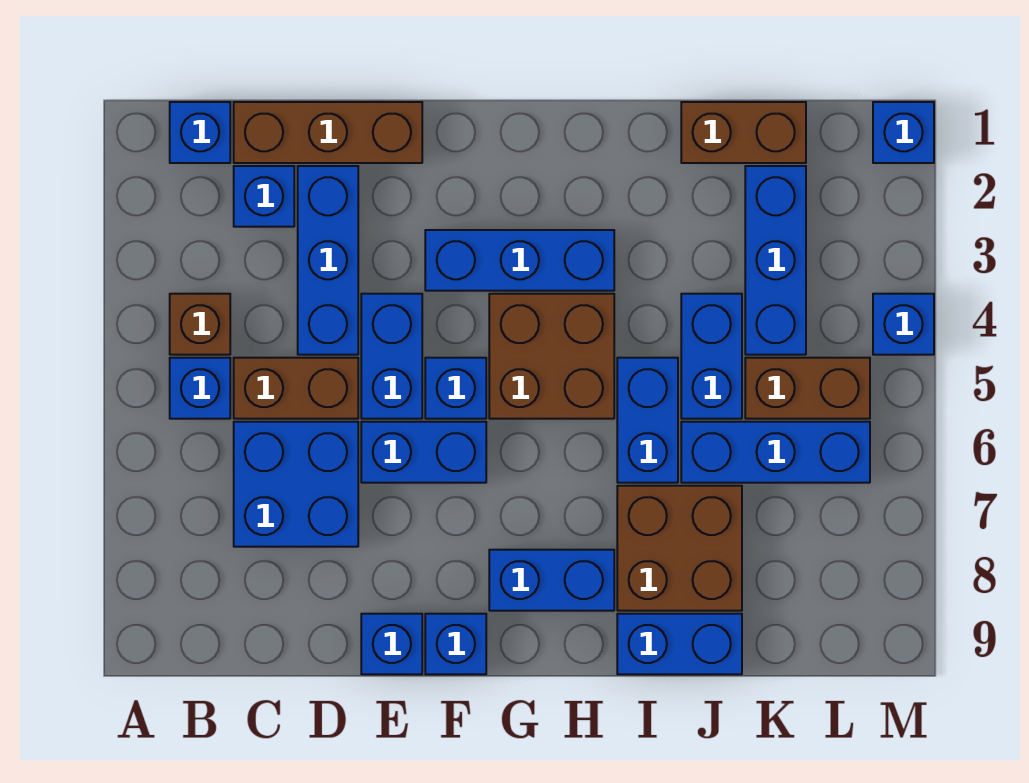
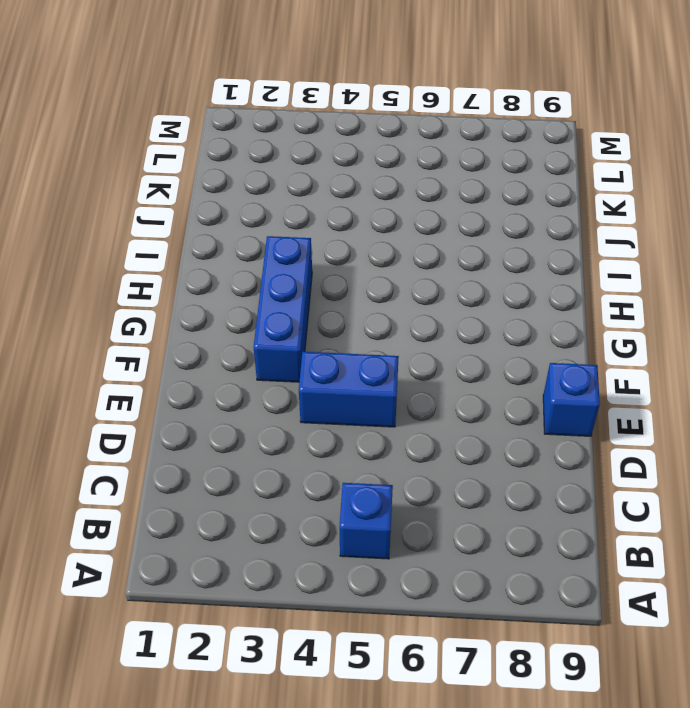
none -> blue brick B1 level 1
none -> brown brick B4 level 1
none -> brown brick C1:E1 level 1

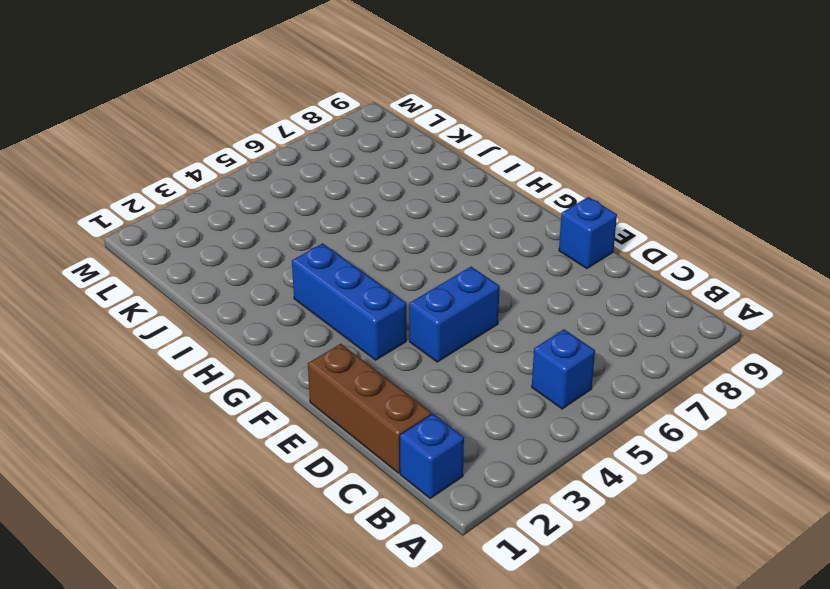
none -> brown brick B4 level 1
none -> blue brick C2 level 1
none -> brown brick C5:D5 level 1

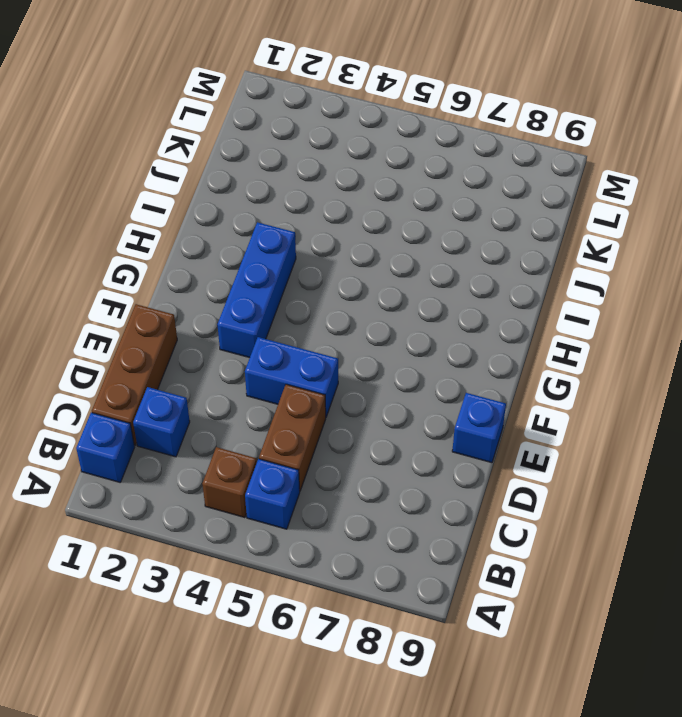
none -> blue brick C6:D7 level 1
none -> blue brick D2:D4 level 1
none -> blue brick E6:F6 level 1

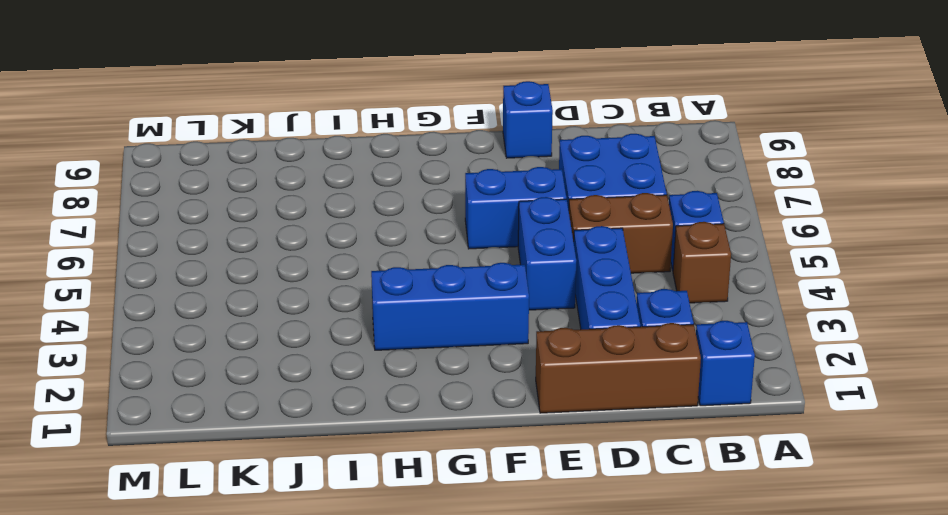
none -> blue brick F5 level 1
none -> blue brick F9 level 1
none -> brown brick G4:H5 level 1

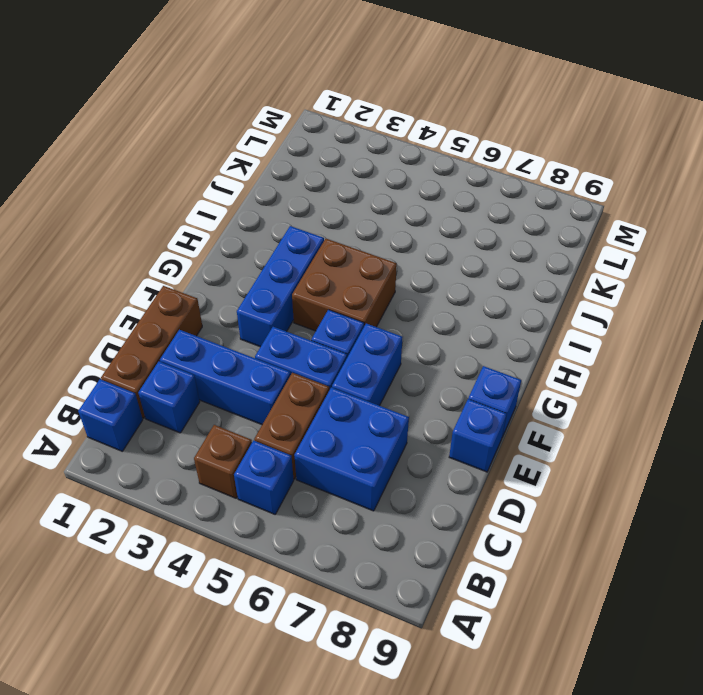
none -> blue brick G8:H8 level 1
none -> blue brick I5:I6 level 1
none -> brown brick I7:J8 level 1

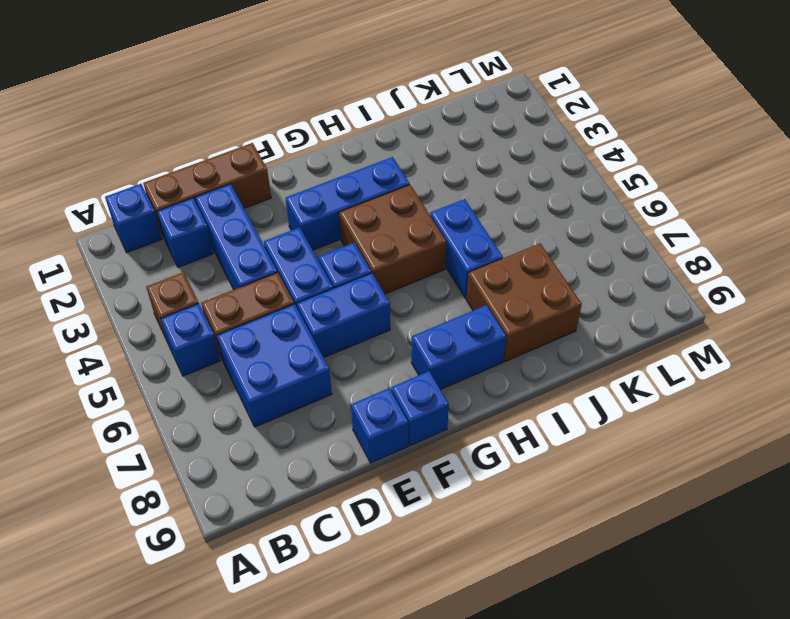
none -> blue brick I9:J9 level 1
none -> brown brick J1:K1 level 1
none -> blue brick J4:J5 level 1

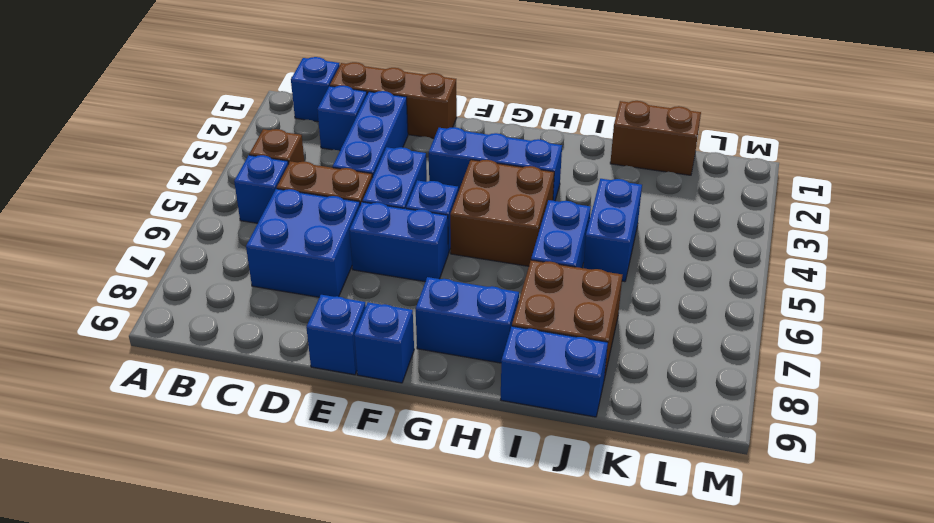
none -> blue brick J6:L6 level 1
none -> blue brick K2:K4 level 1
none -> brown brick K5:L5 level 1

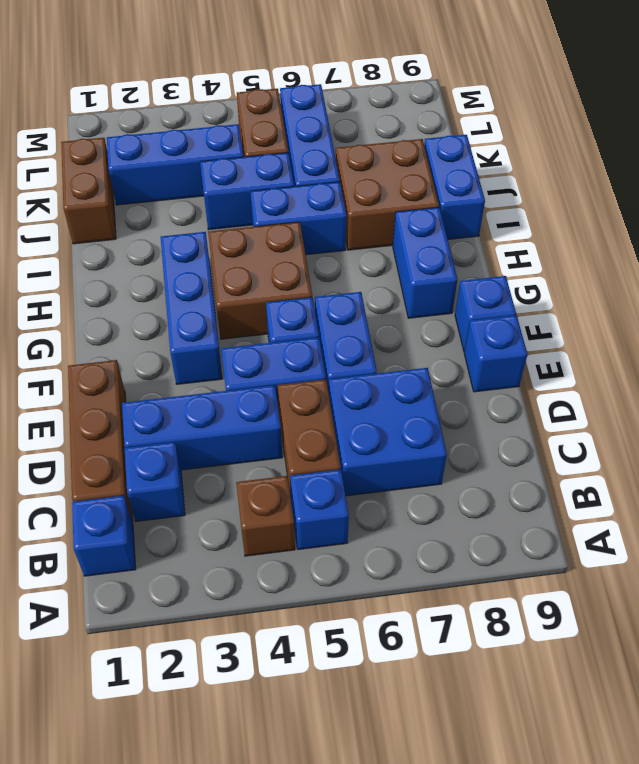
none -> blue brick M1 level 1
none -> blue brick M4 level 1

